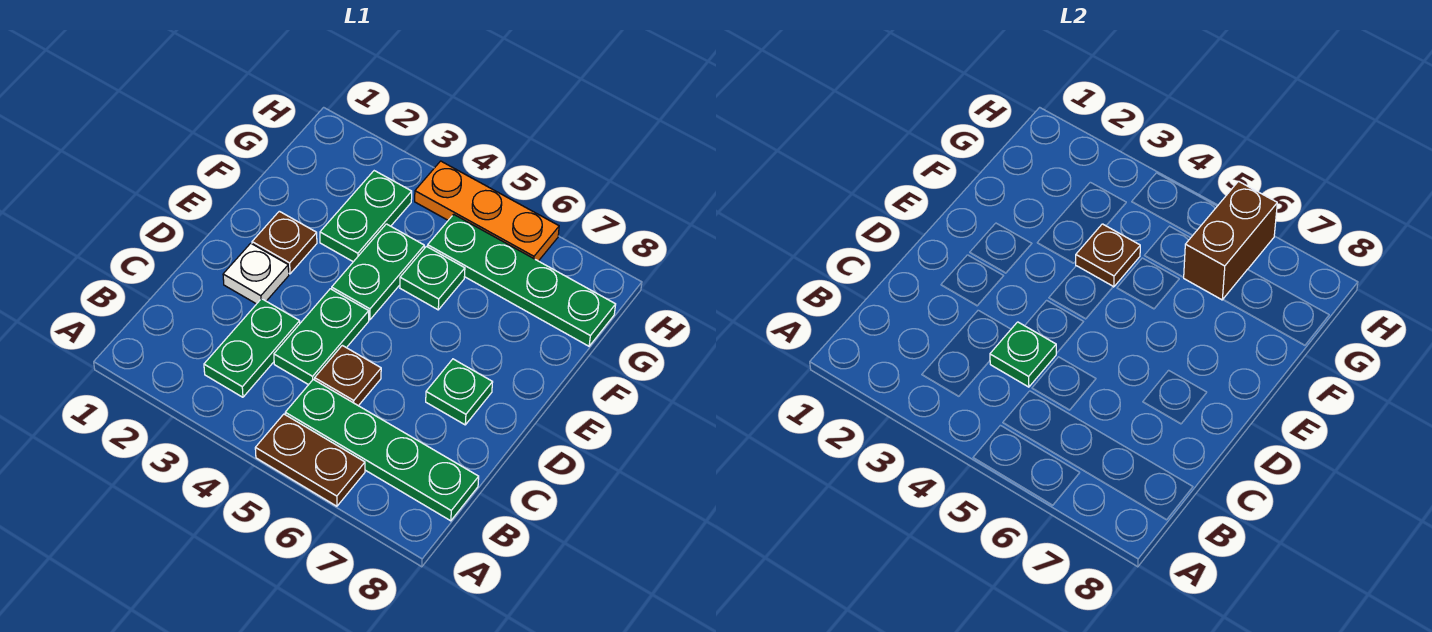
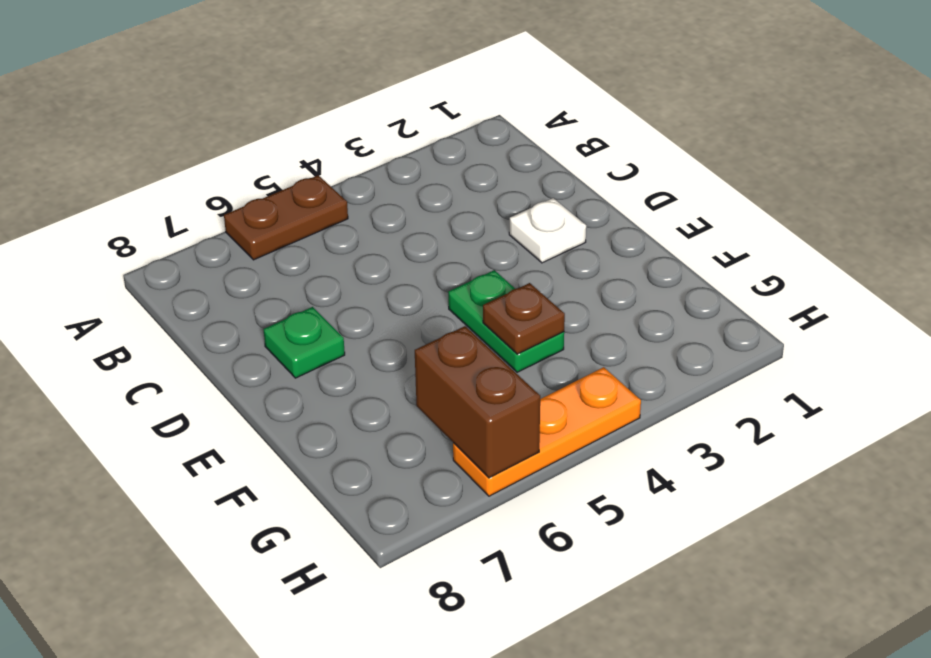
none -> green plate B3:C3 level 1
none -> green plate B5:B8 level 1
none -> green plate C4:D4 level 1

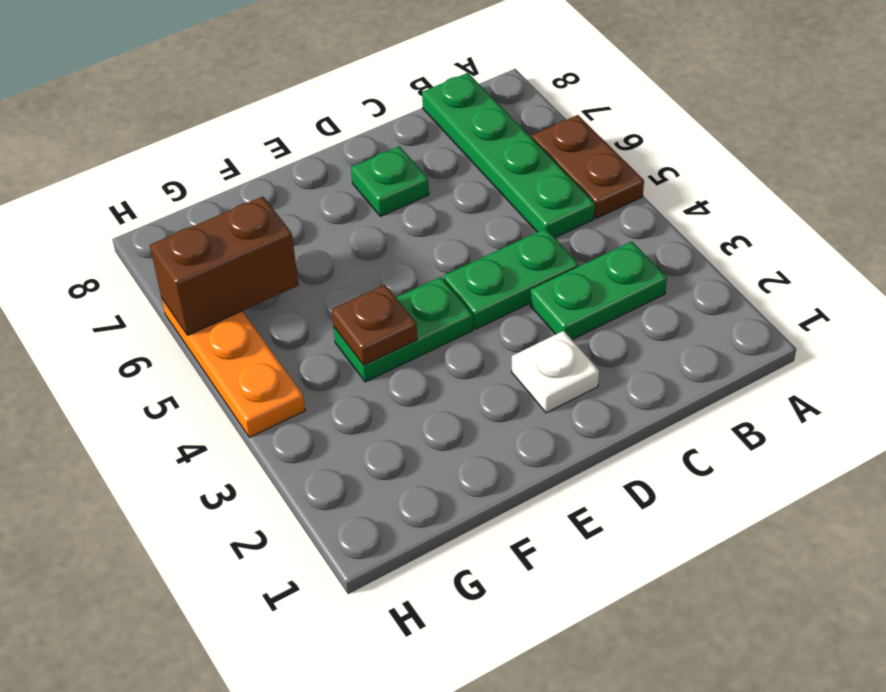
none -> brown plate C5 level 1
none -> brown plate E2 level 1
none -> green plate F3:G3 level 1

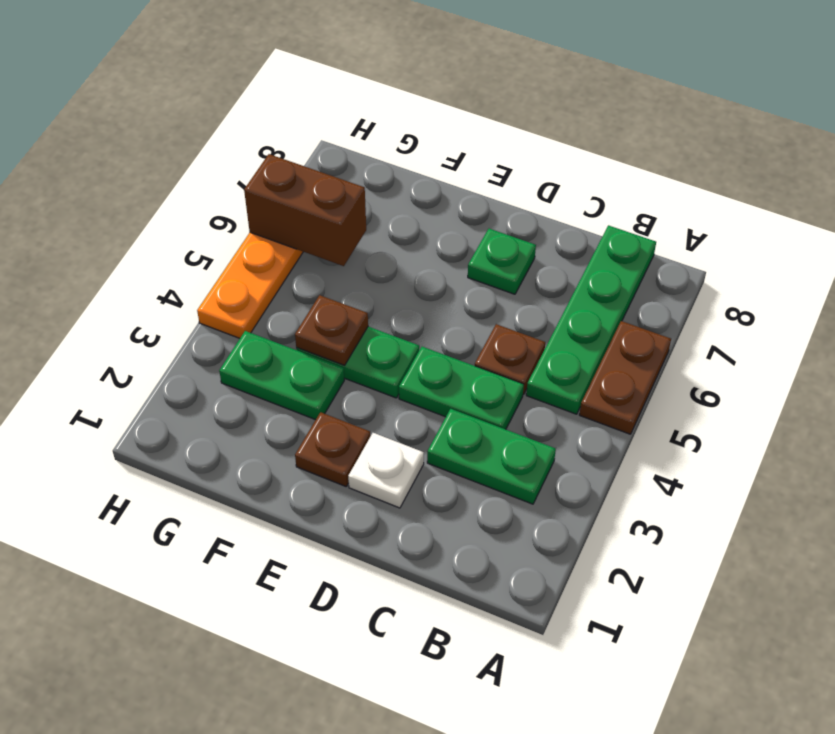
none -> green plate F5 level 1
none -> green plate G5:G8 level 1
none -> green plate C4 level 2

